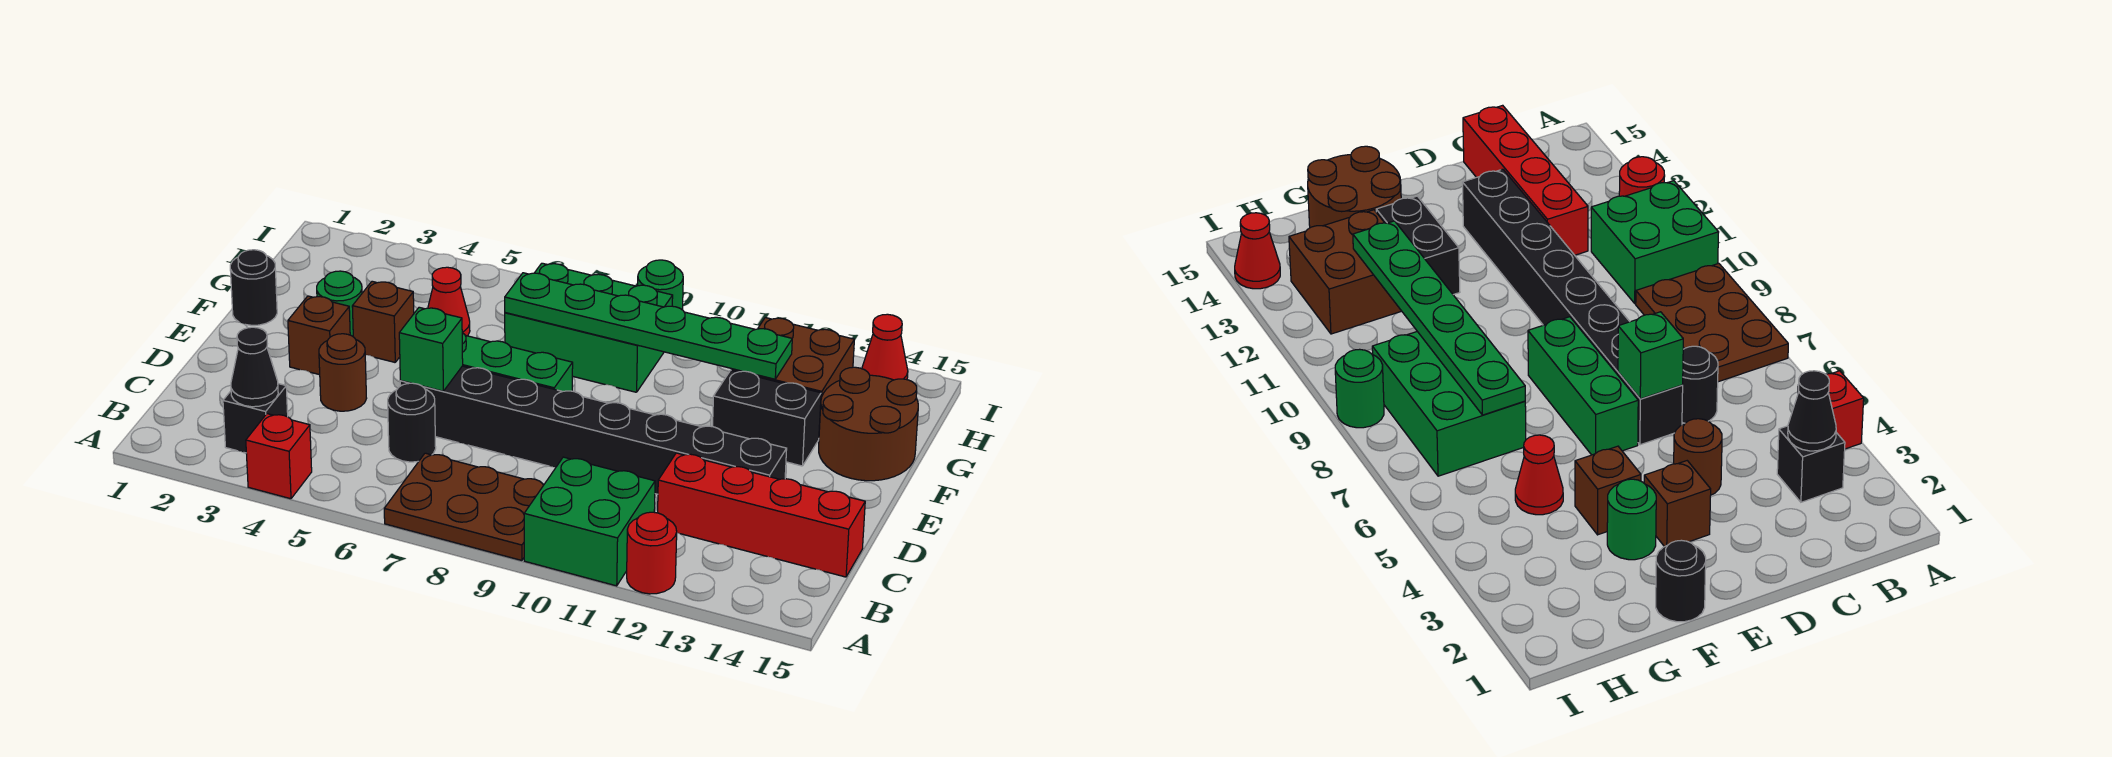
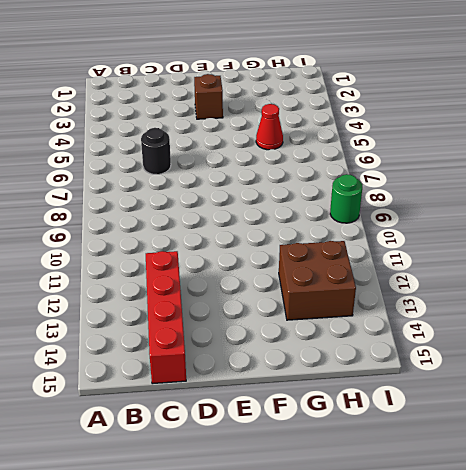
none -> red brick A4 level 1
none -> brown plate A7:B9 level 1
none -> green brick A10:B11 level 1

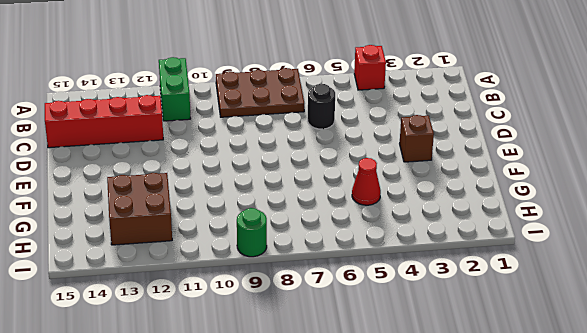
green brick A11:B11 level 1 -> green brick A10:B11 level 1
none -> red round brick A12 level 1
none -> black brick B3 level 1
none -> brown round brick D4 level 1

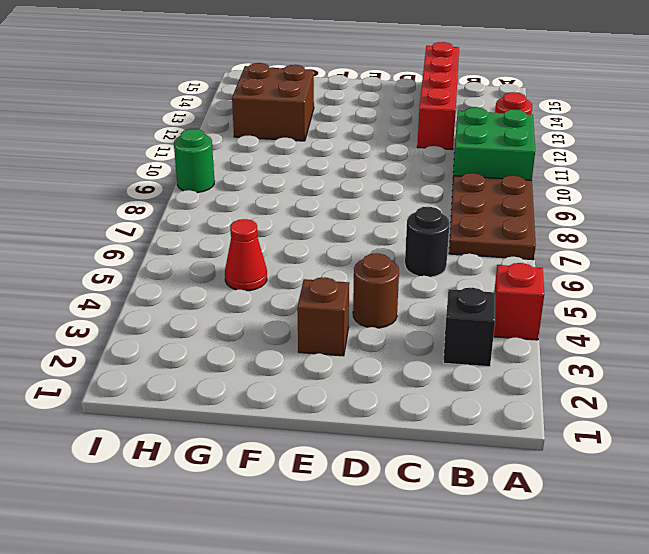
none -> black brick D6:D13 level 1
none -> green brick E6:E8 level 1
none -> black round brick F1 level 1

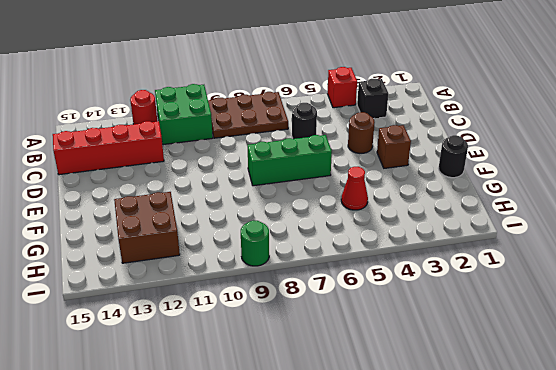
none -> black brick D6:D13 level 1
none -> green round brick F3 level 1
none -> brown brick F4 level 1

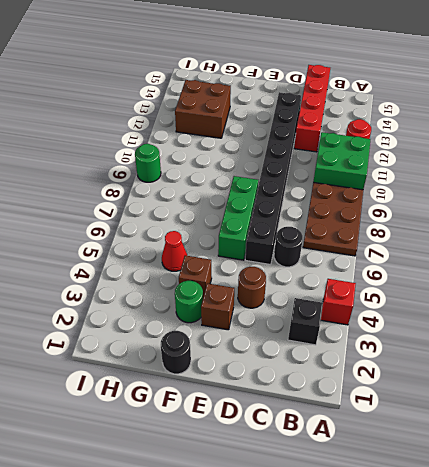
none -> black brick F12:F13 level 1
none -> brown round brick F14:G15 level 1
none -> green brick G7:H9 level 1

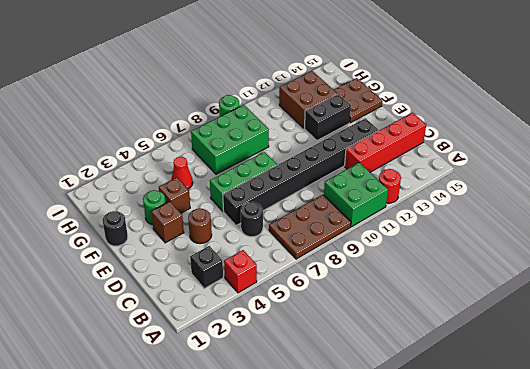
brown plate F14:G15 level 1 -> brown round brick F14:G15 level 1
none -> red cone I14 level 1
none -> black cone B3 level 2
none -> green brick D6 level 2

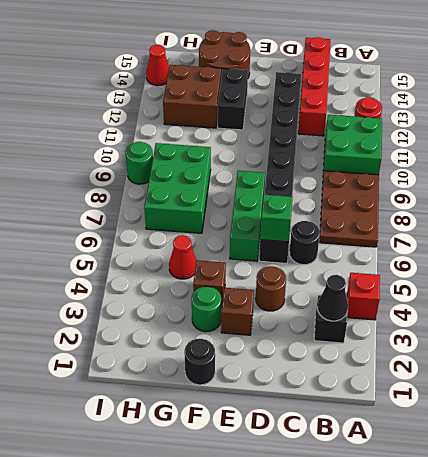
none -> green plate G7:G12 level 2

